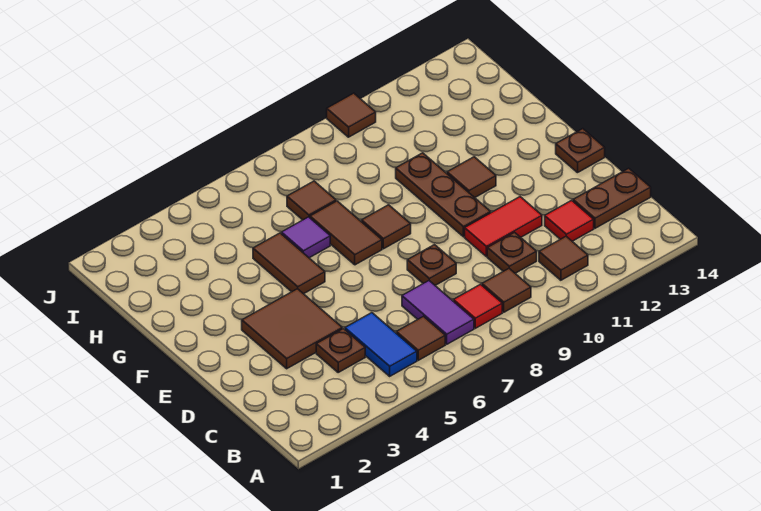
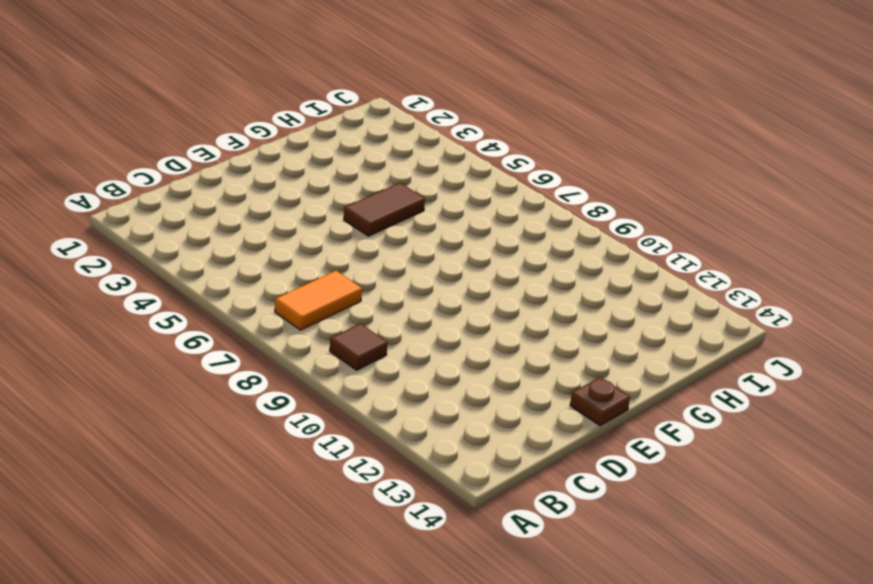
orange tile B7:C7 level 1 -> purple tile B7:C7 level 1
none -> blue tile B5:C5 level 1
none -> brown tile B6 level 1
none -> red tile B8 level 1

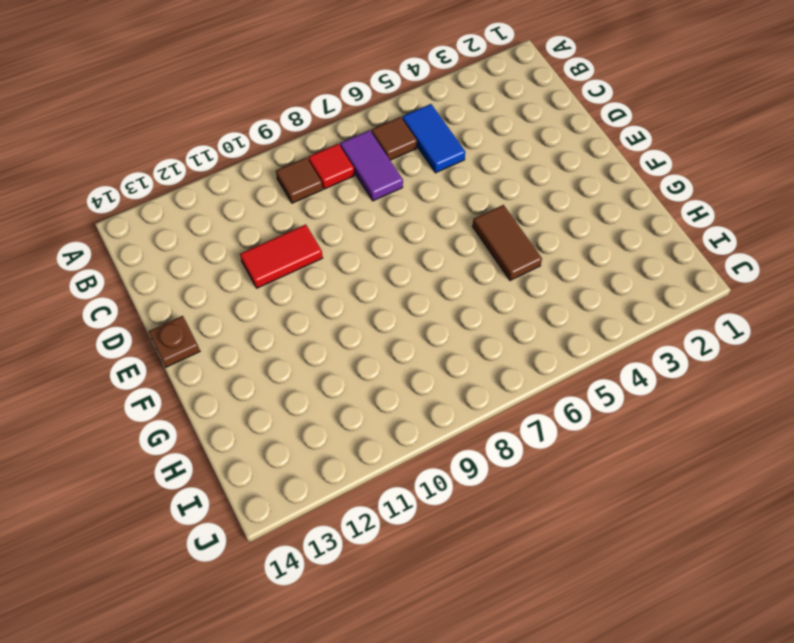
none -> brown tile B11 level 1
none -> brown plate C4 level 1
none -> brown plate C10 level 1

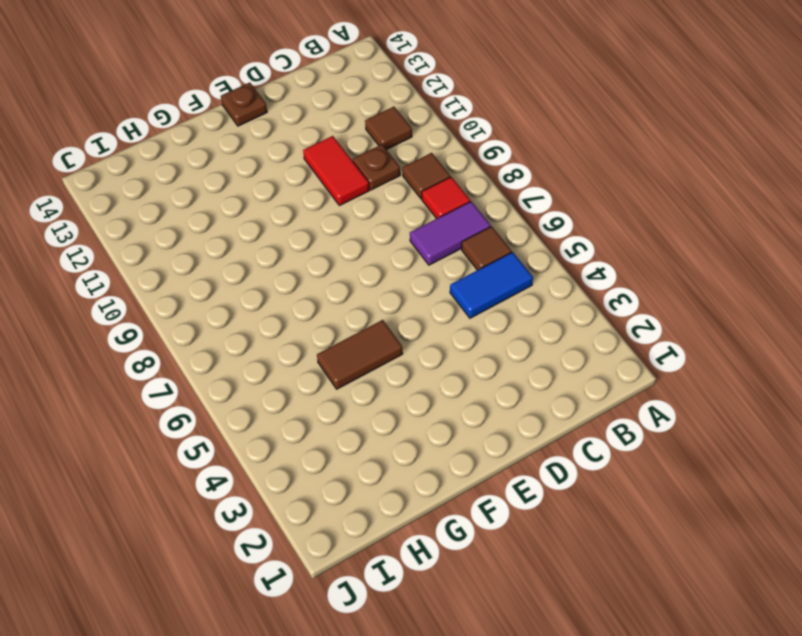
none -> brown plate C4 level 1
none -> red tile C12 level 1
none -> brown plate C13:C14 level 1

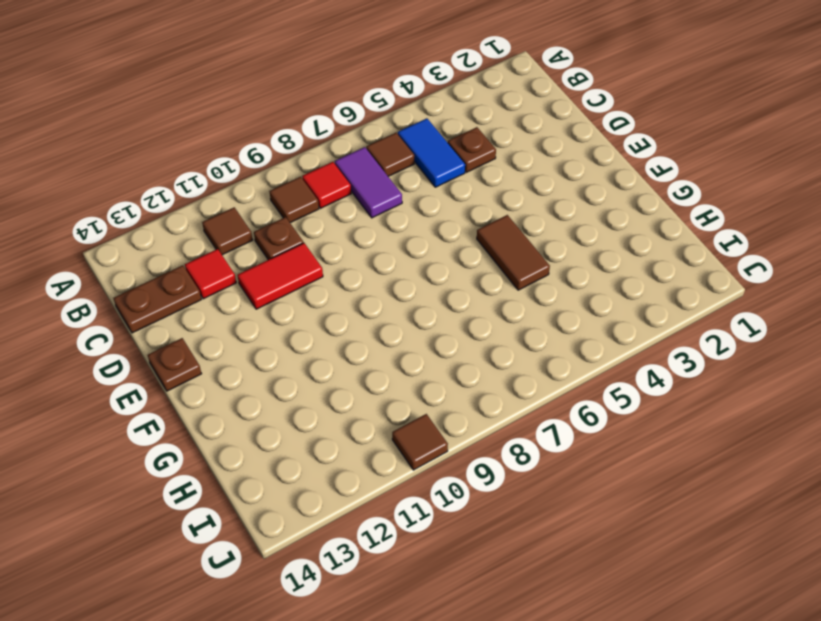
none -> brown tile D3:E4 level 1
none -> brown plate D8 level 1
none -> brown plate E10:G10 level 1

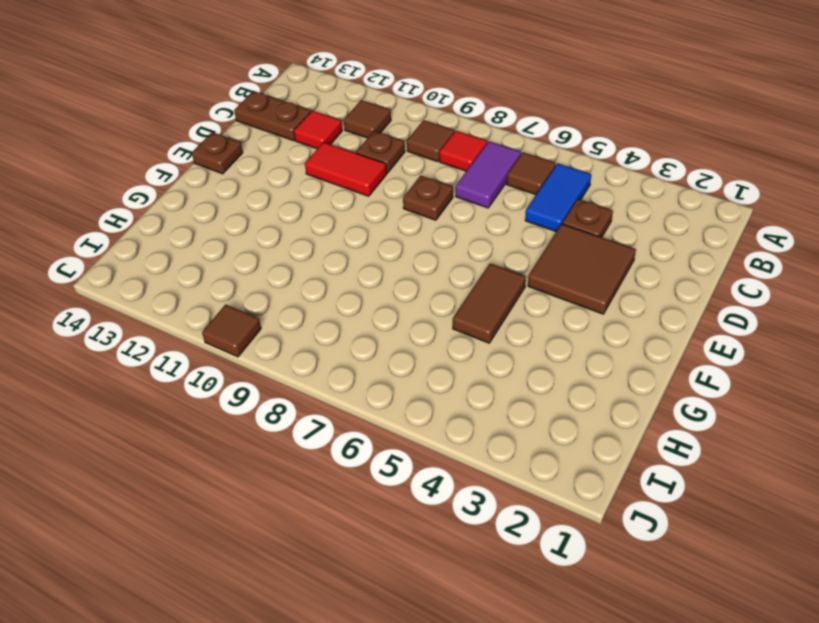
none -> brown plate E10:G10 level 1
none -> brown tile F7:G7 level 1
none -> brown tile F8 level 1

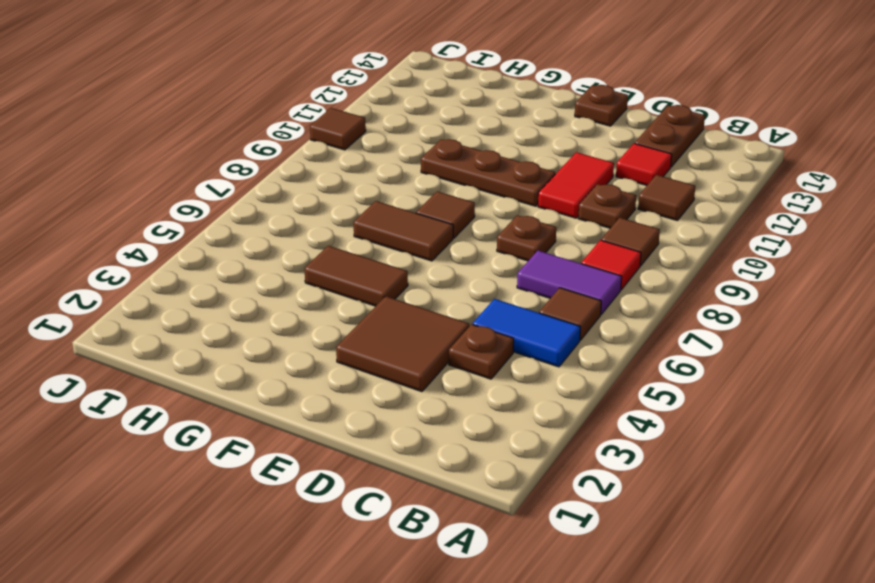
none -> brown tile F11 level 1
none -> purple tile G6 level 1
none -> brown tile H7 level 1

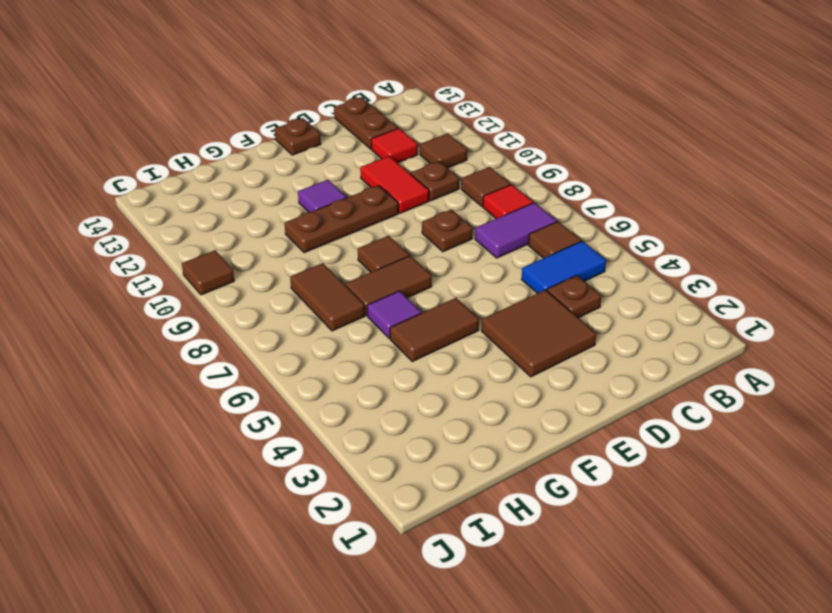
purple tile F11 level 1 -> brown tile F11 level 1
brown tile H7:H8 level 1 -> brown tile H7 level 1

